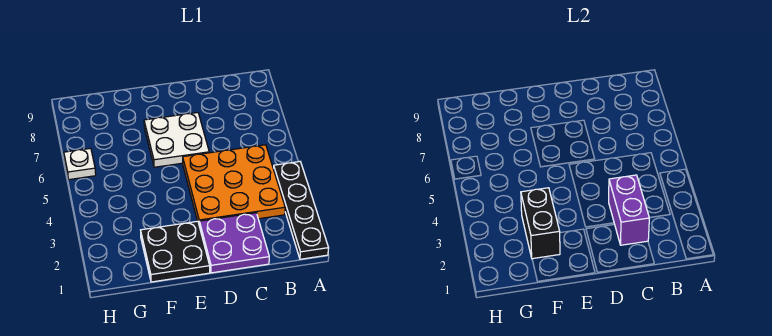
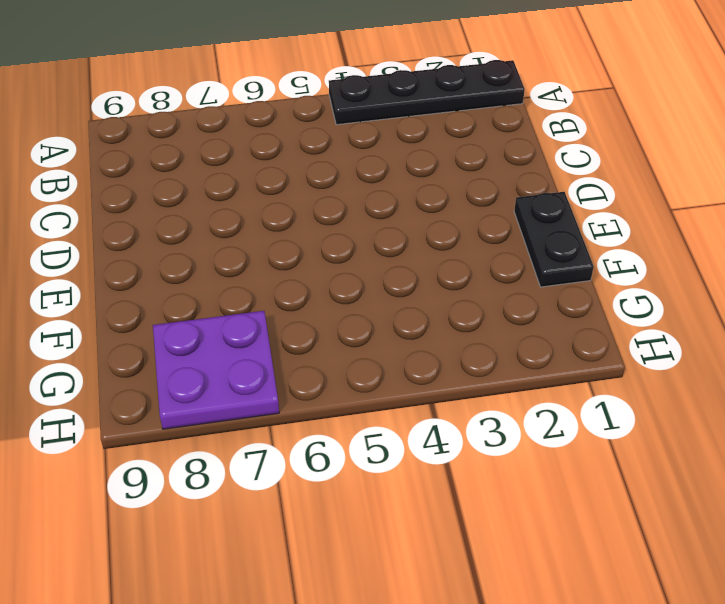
black plate E1:F1 level 1 -> black plate E1:F2 level 1
purple plate G7:H8 level 1 -> purple plate C1:D2 level 1
none -> orange plate B3:D5 level 1
none -> white plate D6:E7 level 1

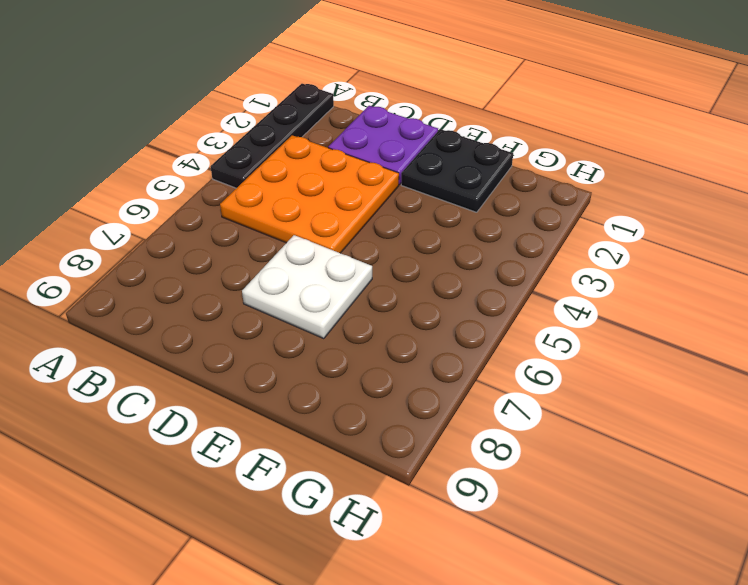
none -> white plate H6 level 1
none -> purple brick C2:C3 level 2

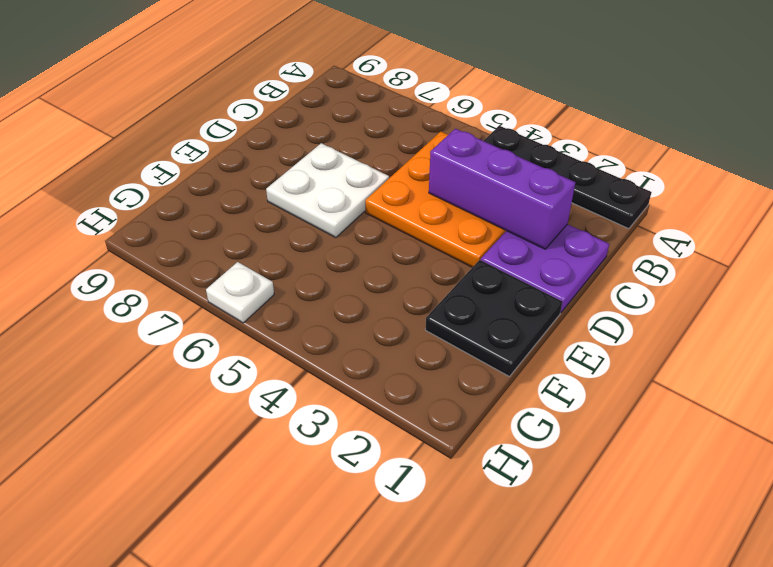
purple brick C2:C4 level 2 -> purple brick C2:C3 level 2
none -> black brick F2:F3 level 2

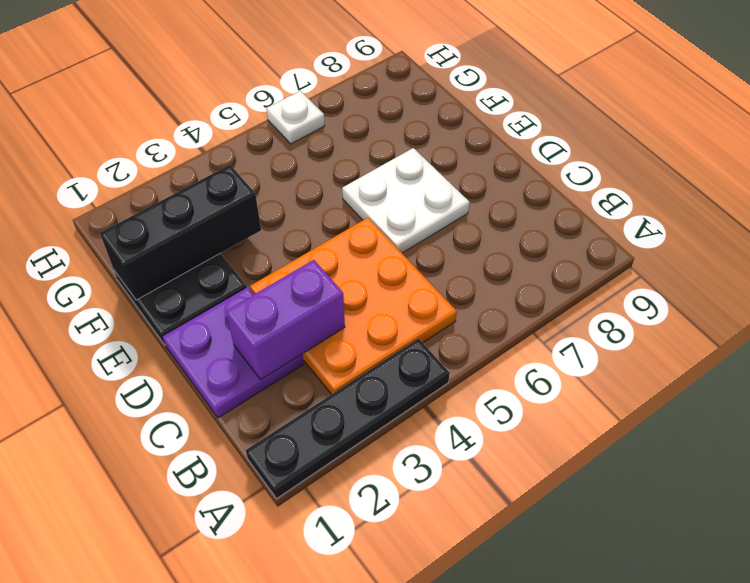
black brick F1:F3 level 2 -> black brick F2:F3 level 2

